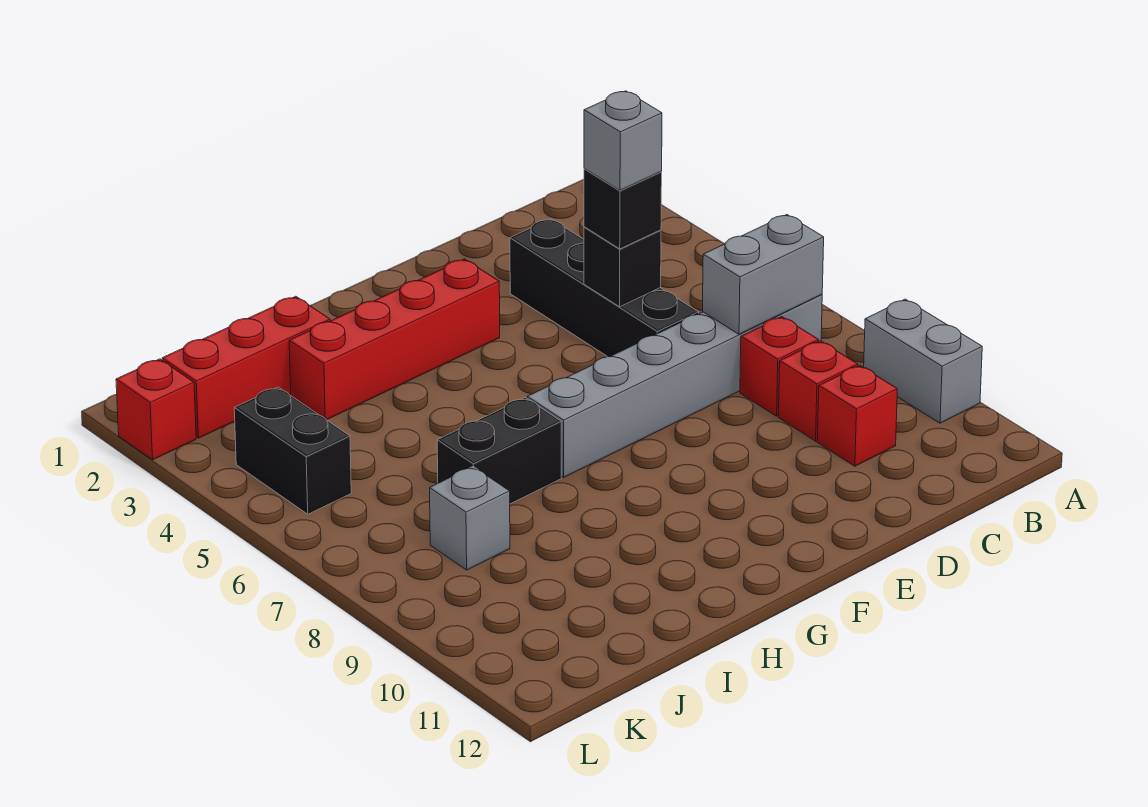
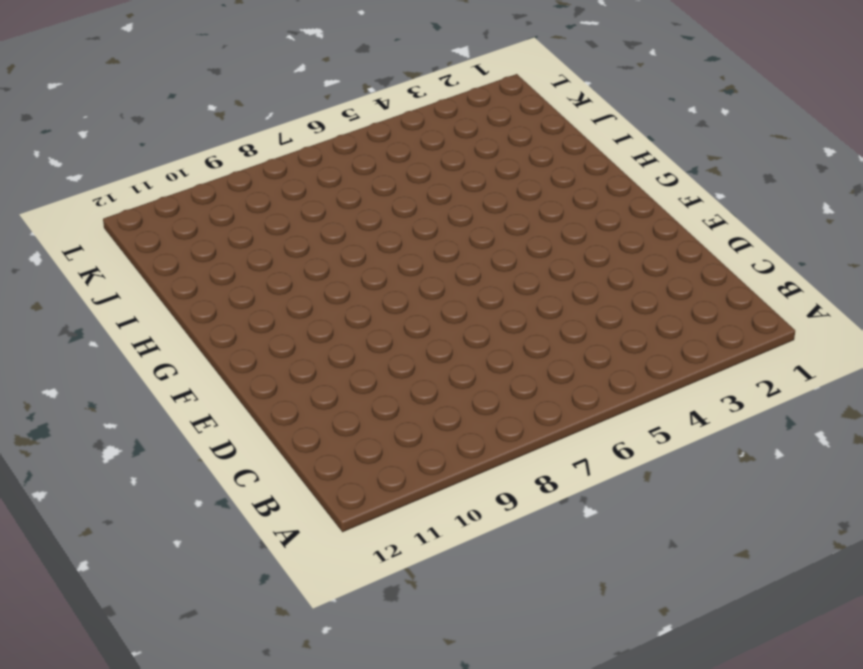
none -> grey brick A9:A10 level 1
none -> grey brick B7:G7 level 1
none -> red brick C8 level 1

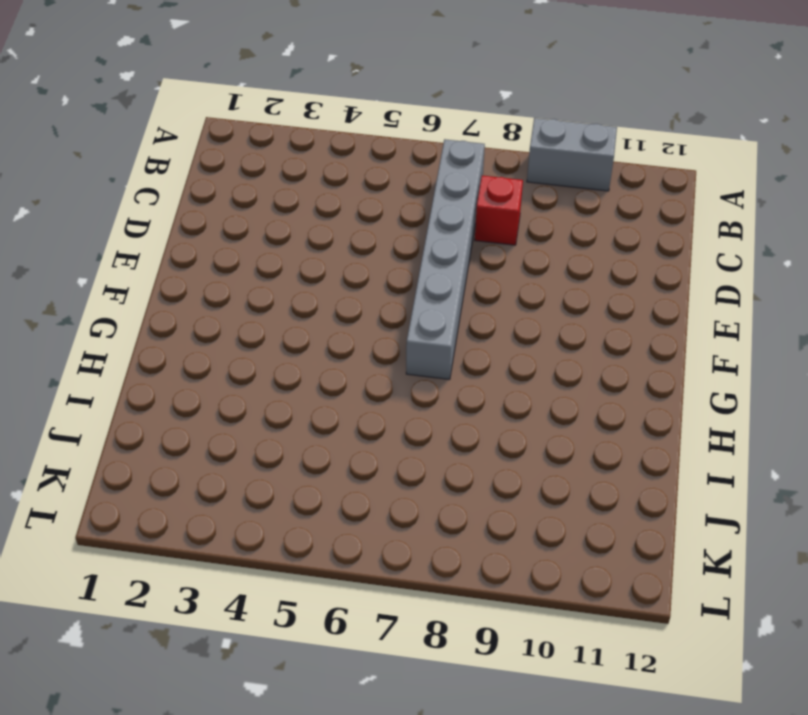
none -> red brick C9 level 1
none -> red brick C10 level 1
none -> black brick D3:D6 level 1

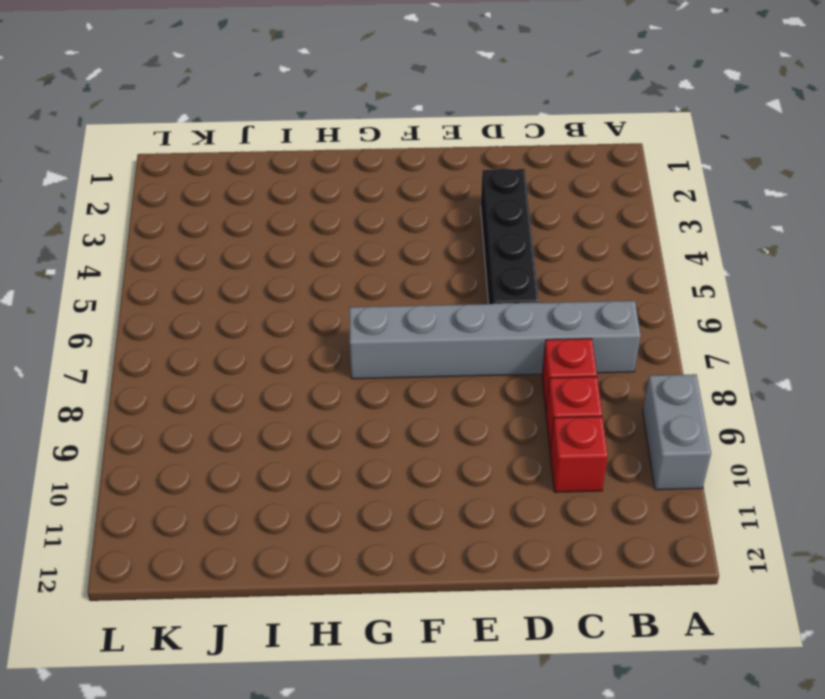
none -> red brick F3:I3 level 1
none -> black brick H7:I7 level 1
none -> red brick I2:K2 level 1

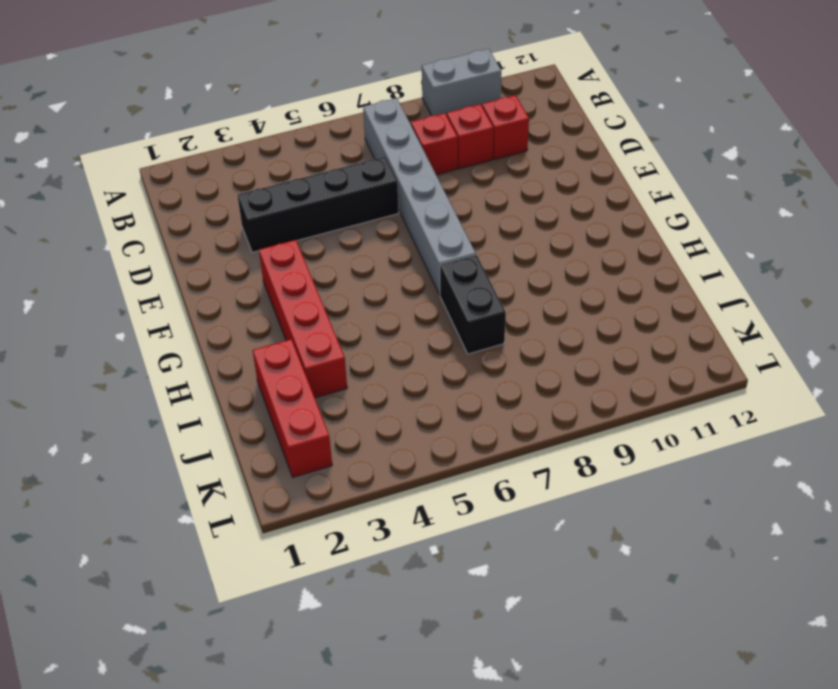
none -> grey brick J8 level 1
none -> black brick K4:K5 level 1
none -> red brick L2 level 1

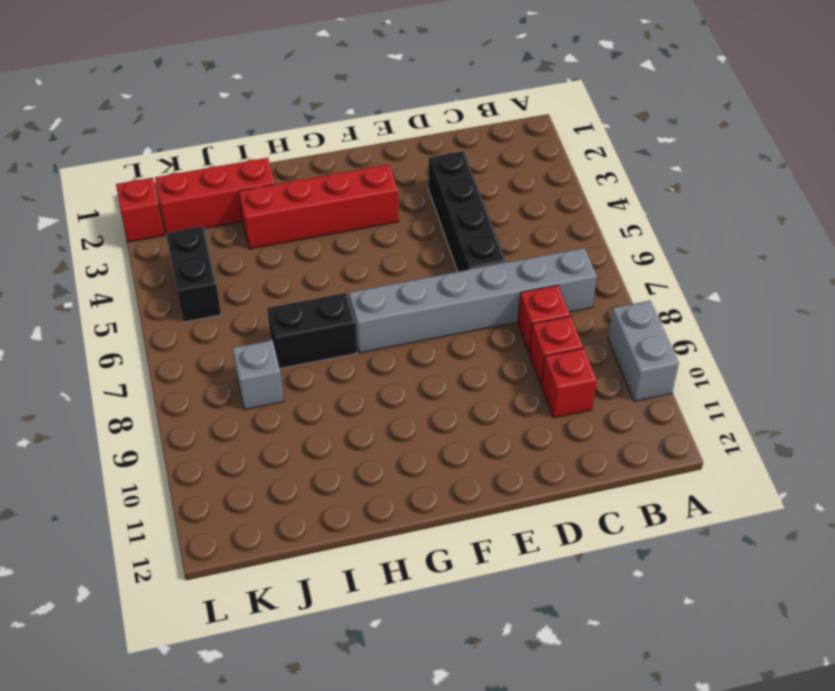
none -> grey brick B7:C7 level 2
none -> black brick D5 level 2
none -> black brick D5 level 3

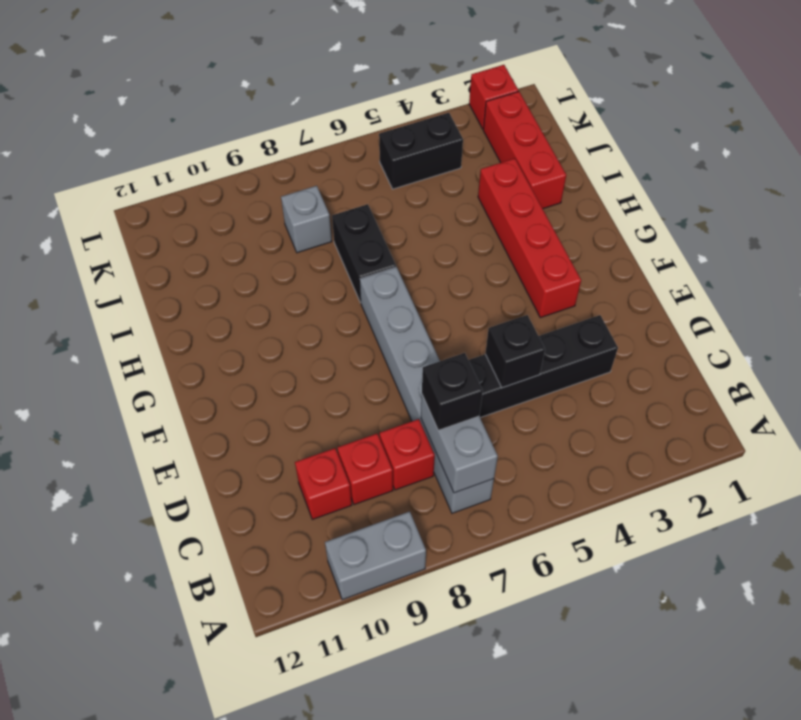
black brick C7 level 3 -> black brick D5 level 3
none -> grey brick D5 level 4

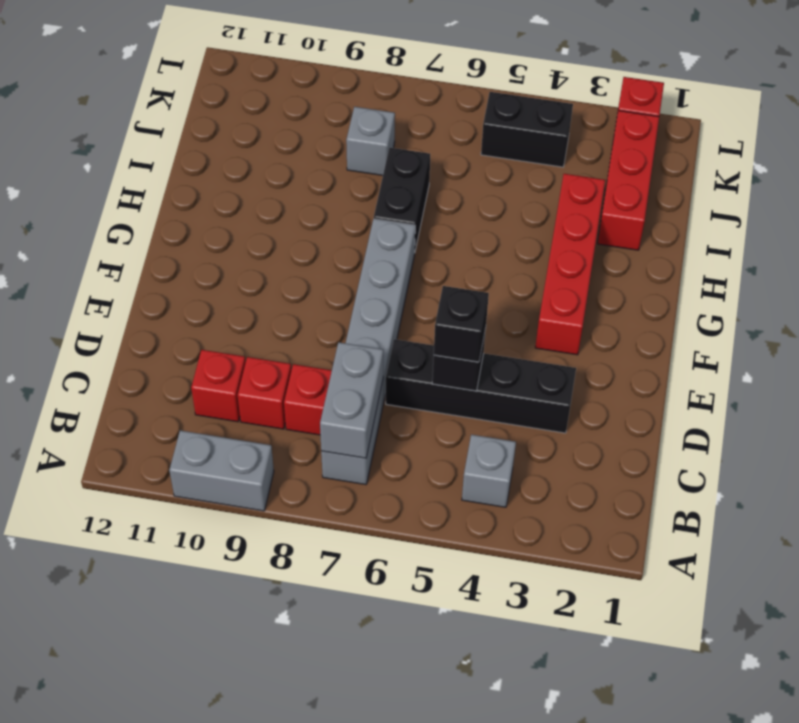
grey brick B4 level 1 -> grey brick D5 level 4

